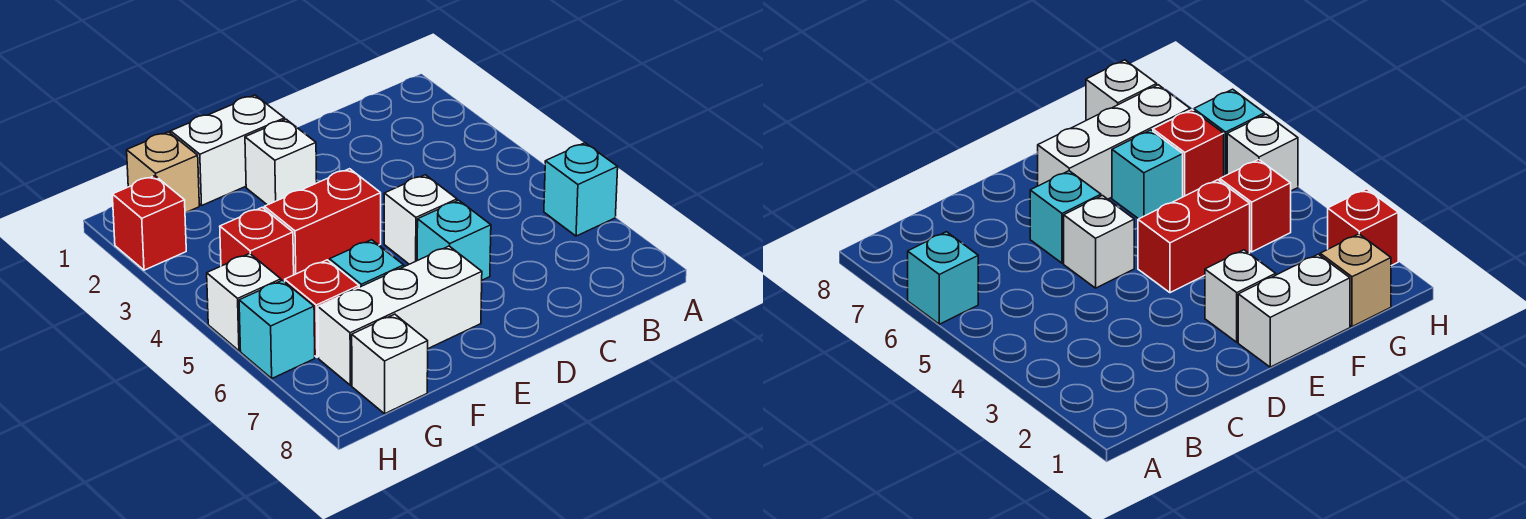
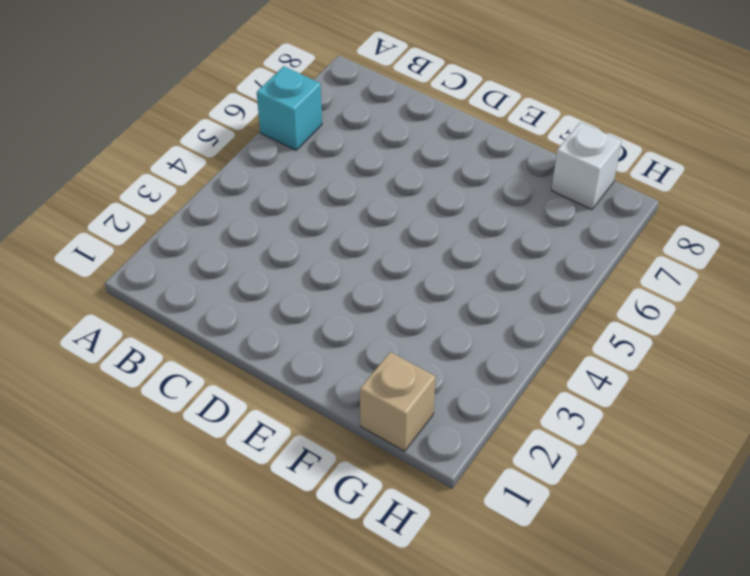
none -> white brick D5 level 1
none -> cyan brick D6 level 1
none -> white brick E1:F1 level 1

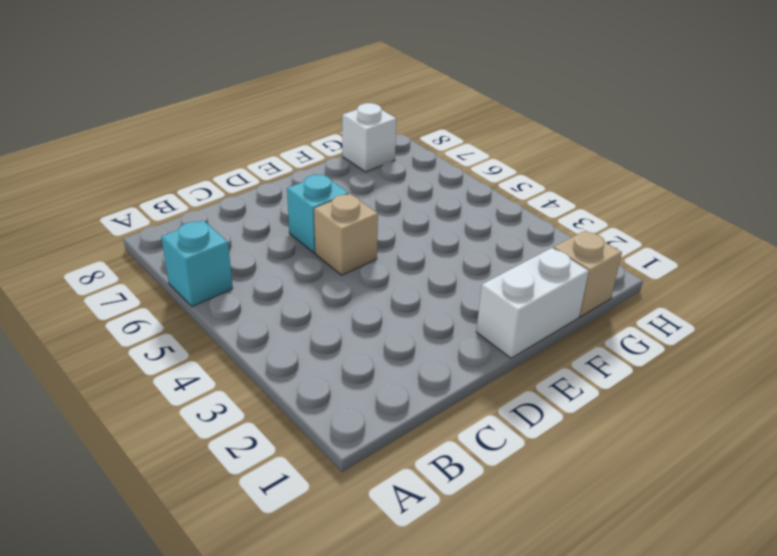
tan brick D5 level 1 -> white brick D5 level 1
none -> white brick E2 level 1
none -> red brick E4:F4 level 1
none -> white brick E7:G7 level 1

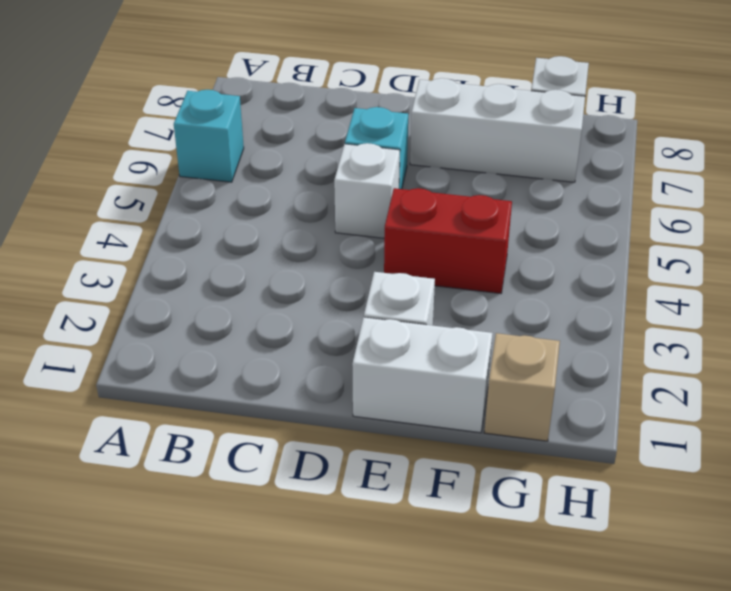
none -> cyan brick F6 level 1
none -> red brick G4 level 1
none -> red brick G6 level 1

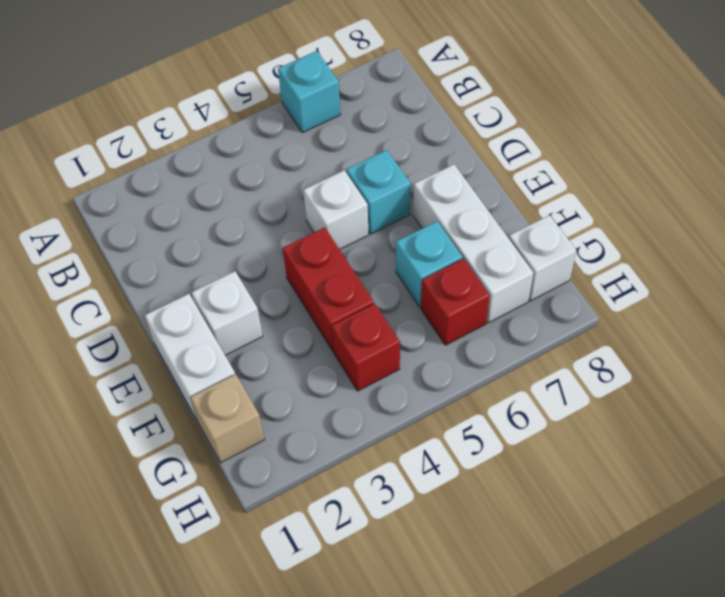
none -> red brick H2 level 1
none -> white brick H5 level 1
none -> cyan brick H6 level 1

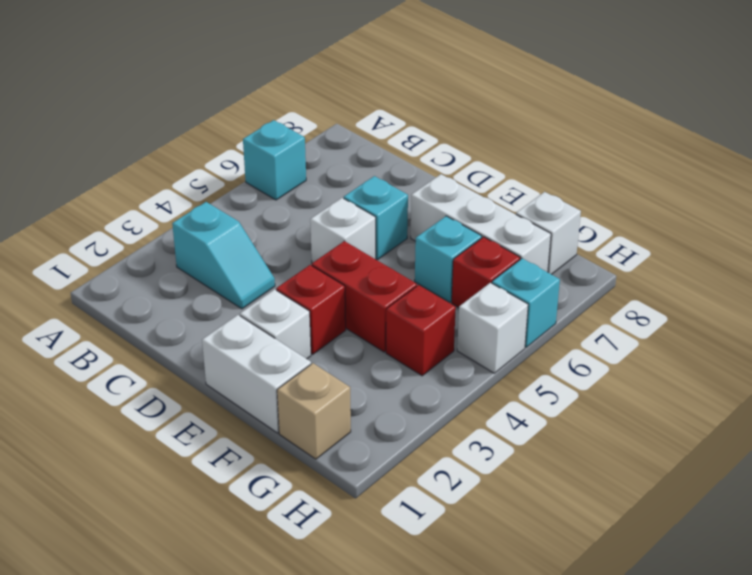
cyan slope B3:C3 level 1 top B -> none
red brick E3 level 1 -> red brick H2 level 1

